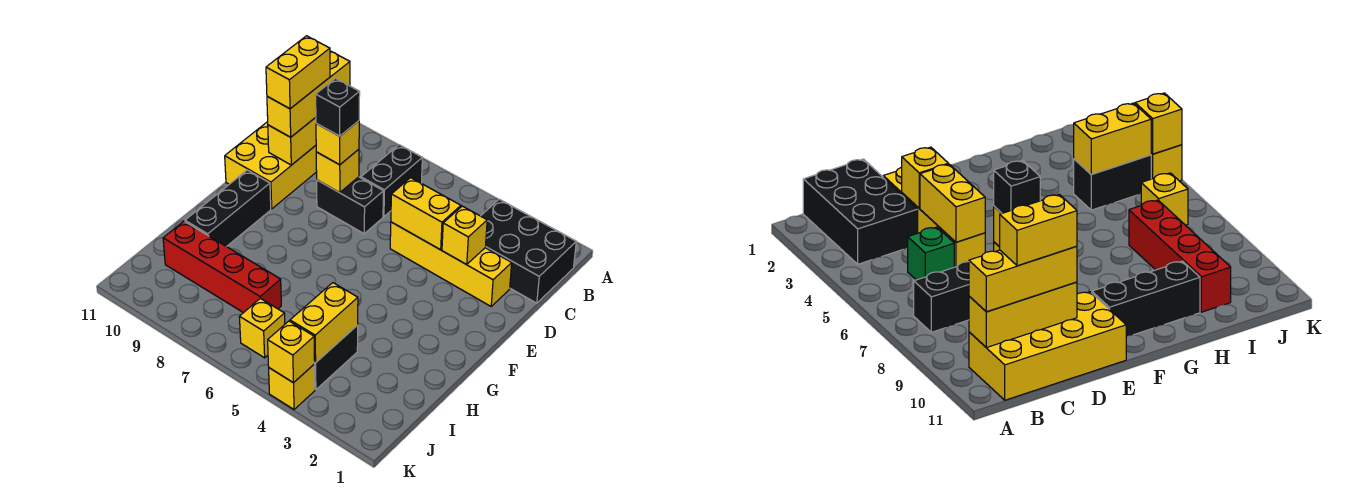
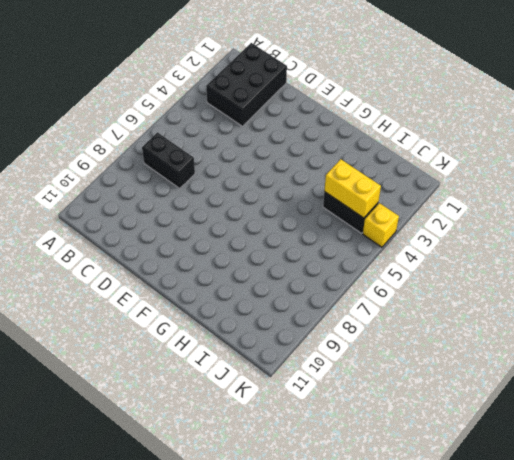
none -> yellow brick B10:E11 level 1
none -> green brick C5 level 1
none -> yellow brick D2:D5 level 1

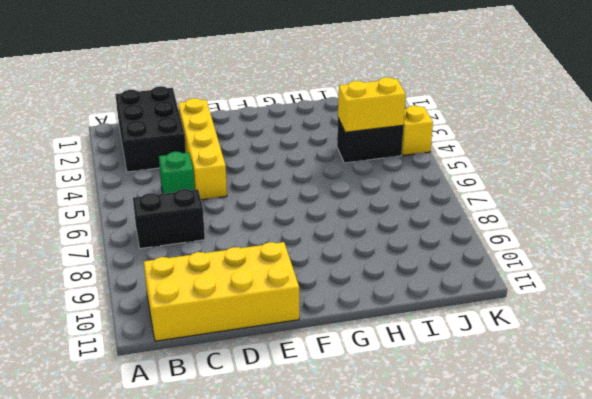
none -> black brick D7:D8 level 1
none -> black brick F10:H10 level 1
none -> red brick I7:I10 level 1

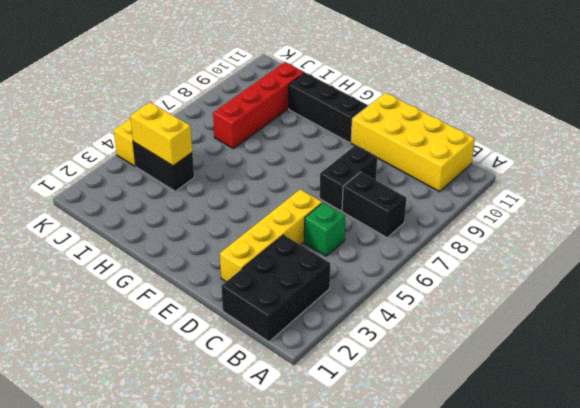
none -> yellow brick J6 level 1
none -> yellow brick B10:D10 level 2
none -> yellow brick D3 level 2

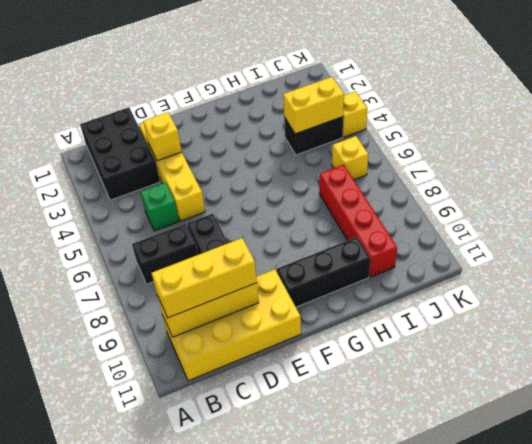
none -> yellow brick D4:D5 level 2
none -> yellow brick D8 level 2
none -> yellow brick K4 level 2

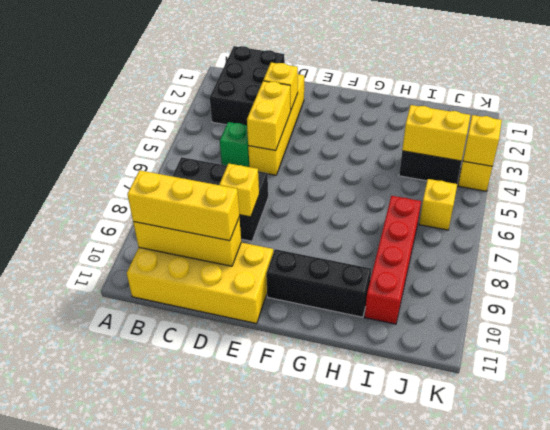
none -> yellow brick D8 level 3
none -> yellow brick C10:D10 level 4
none -> black brick D8 level 4

